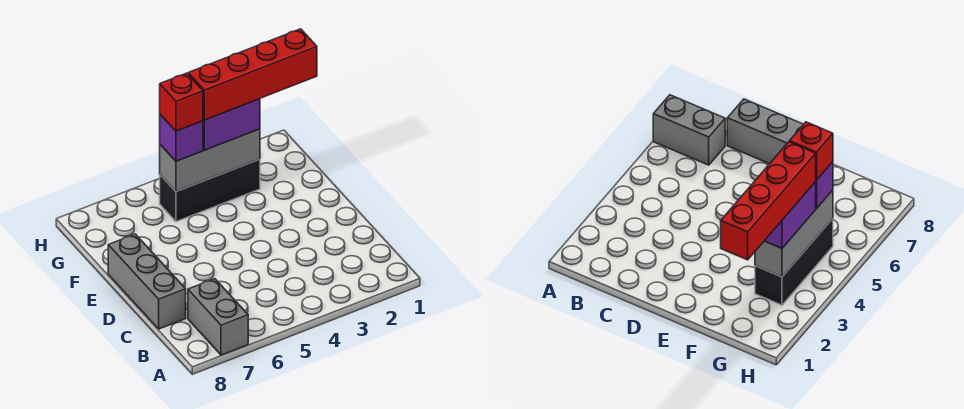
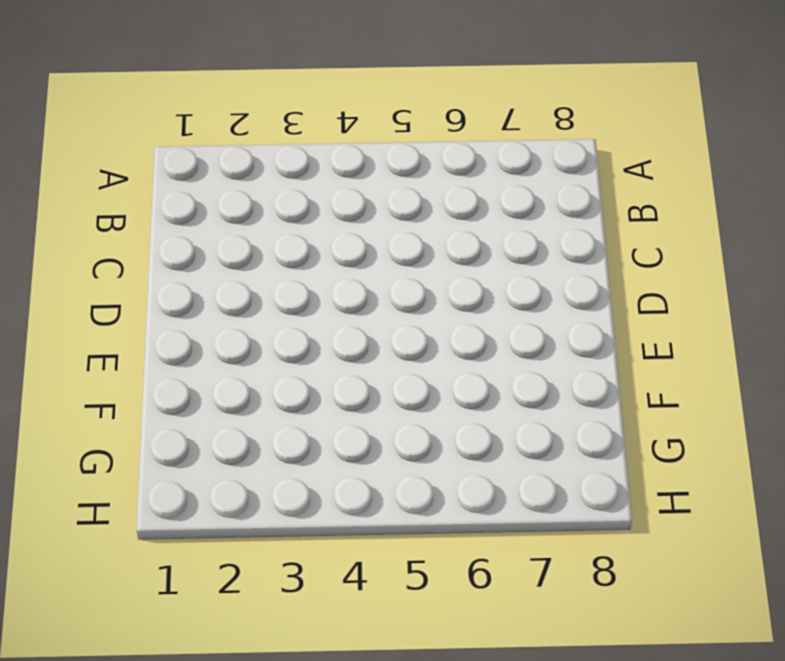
none -> grey brick A7:B7 level 1
none -> grey brick C8:E8 level 1

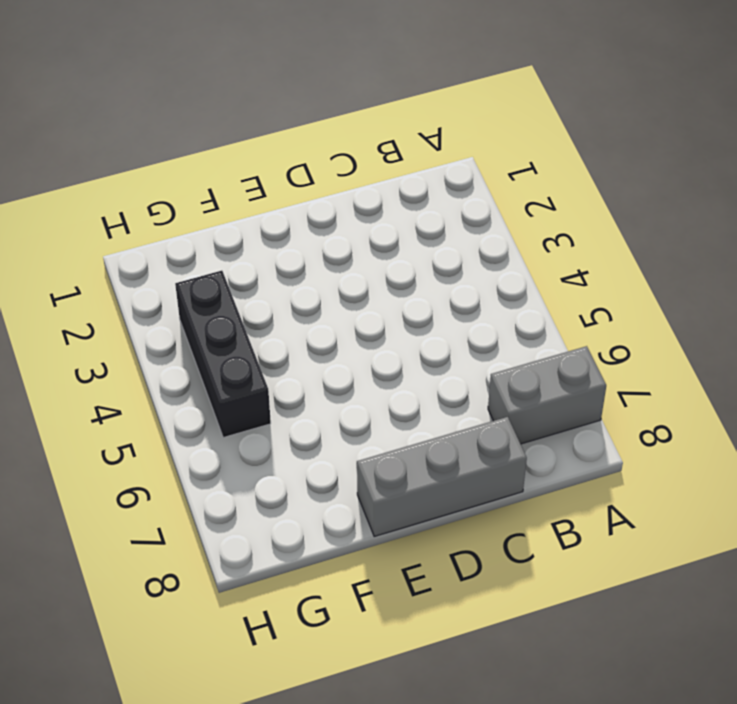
none -> grey brick G3:G5 level 2
none -> purple brick G3:G4 level 3

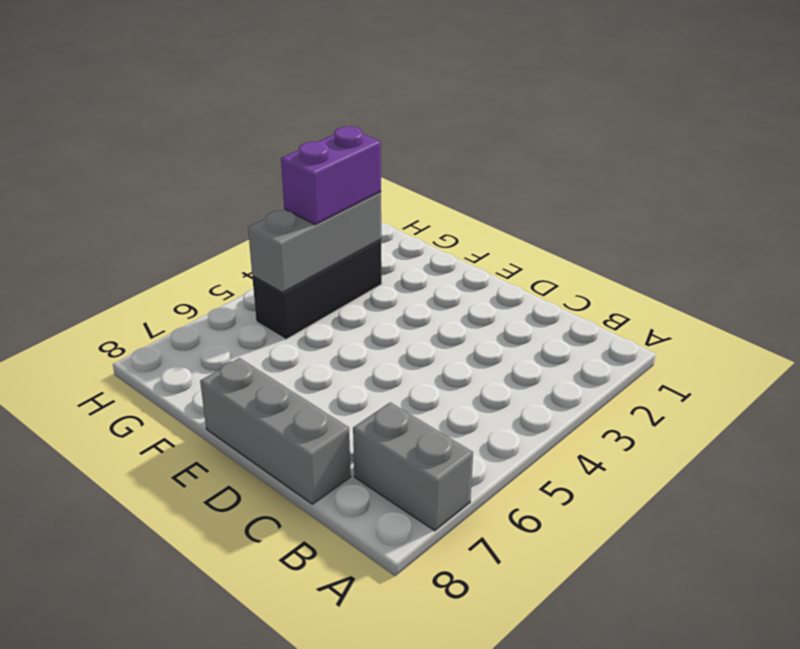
none -> purple brick G5 level 3
none -> red brick G1:G4 level 4

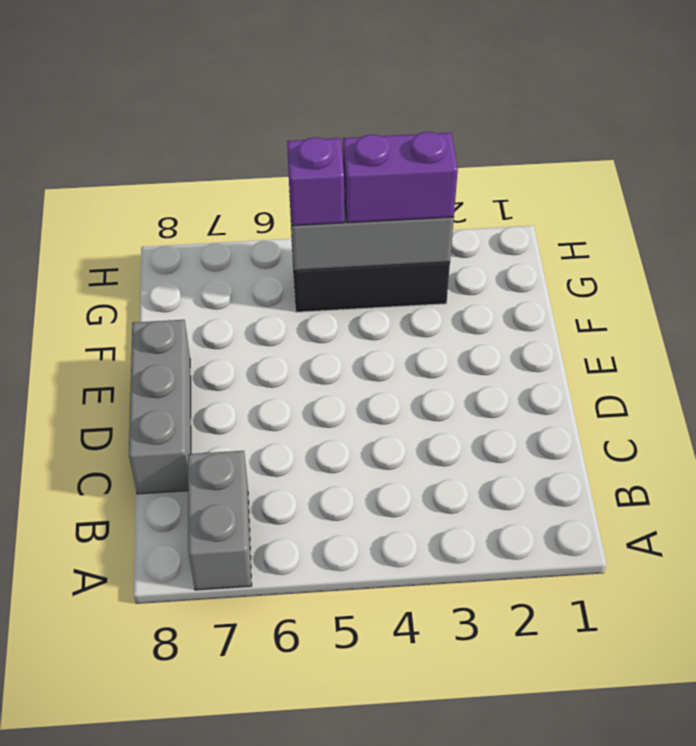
none -> red brick G1:G4 level 4
none -> red brick G5 level 4

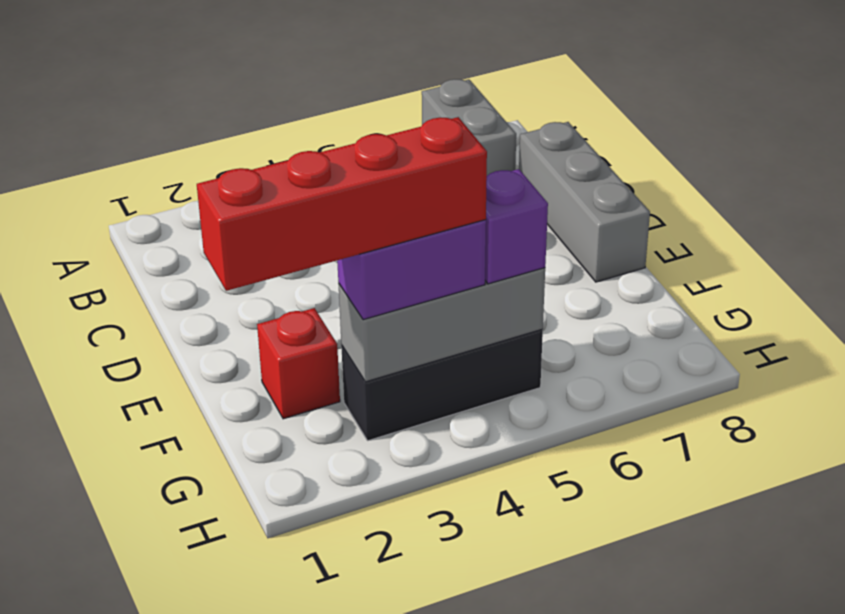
red brick F2 level 1 -> red brick G5 level 4

